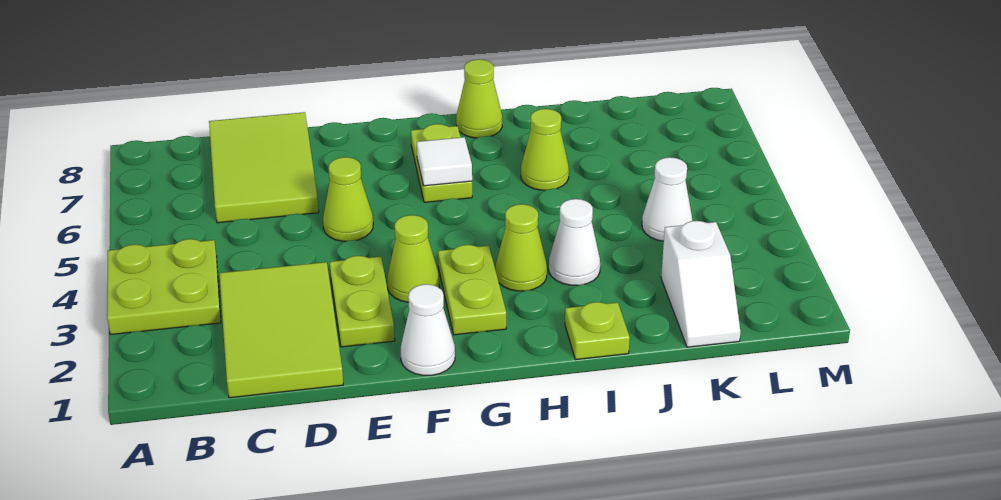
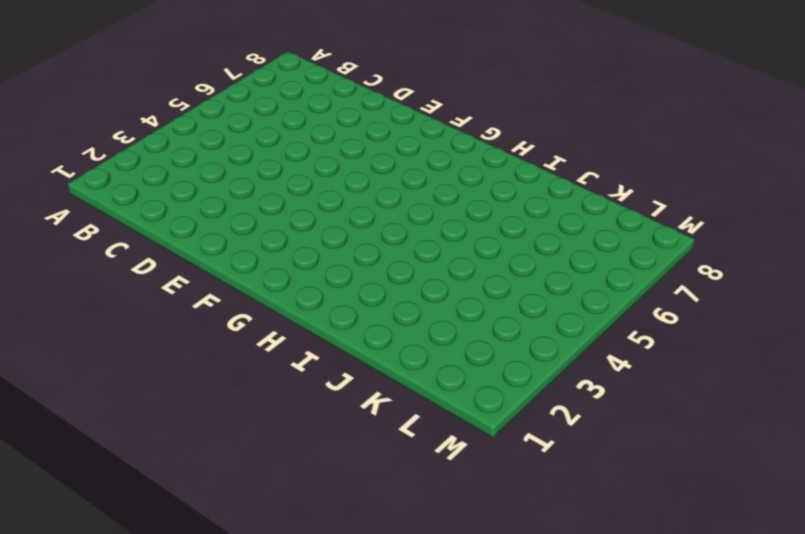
none -> lime plate A3:B4 level 1
none -> lime tile C1:D3 level 1
none -> lime tile C6:D8 level 1

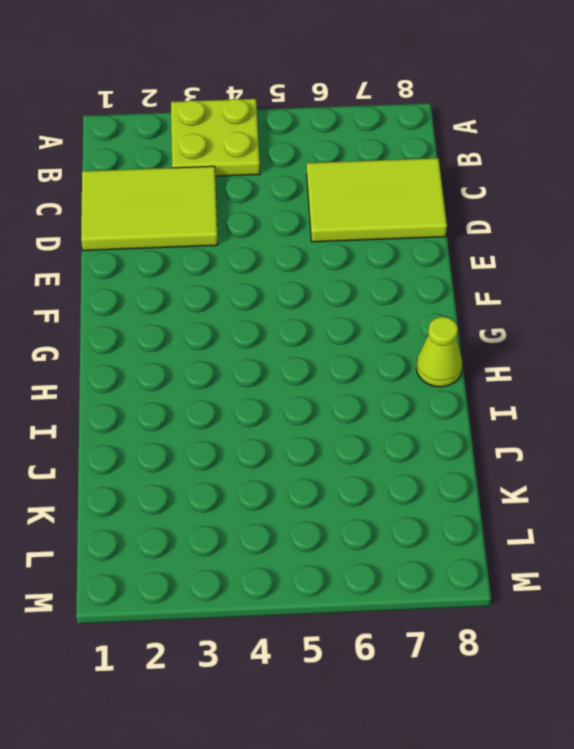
none -> lime plate E2:E3 level 1
none -> lime cone E5 level 1
none -> white cone F1 level 1

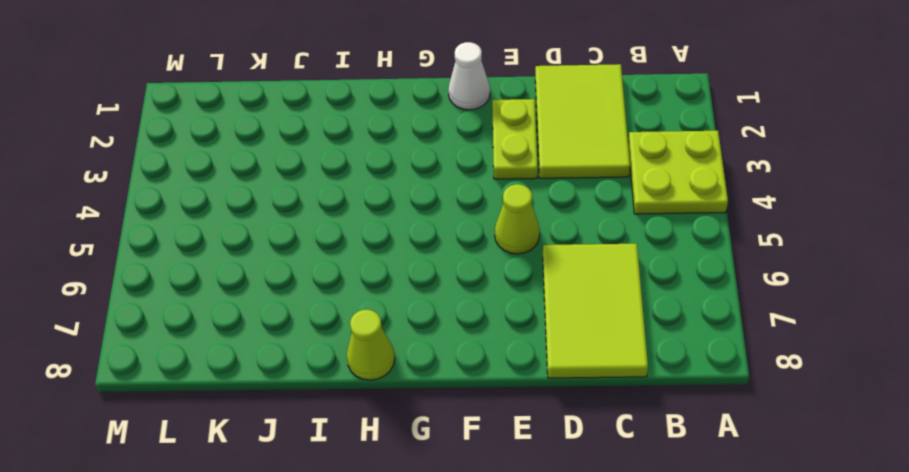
none -> lime cone F3 level 1
none -> lime plate G2:G3 level 1
none -> lime plate G6:G7 level 1

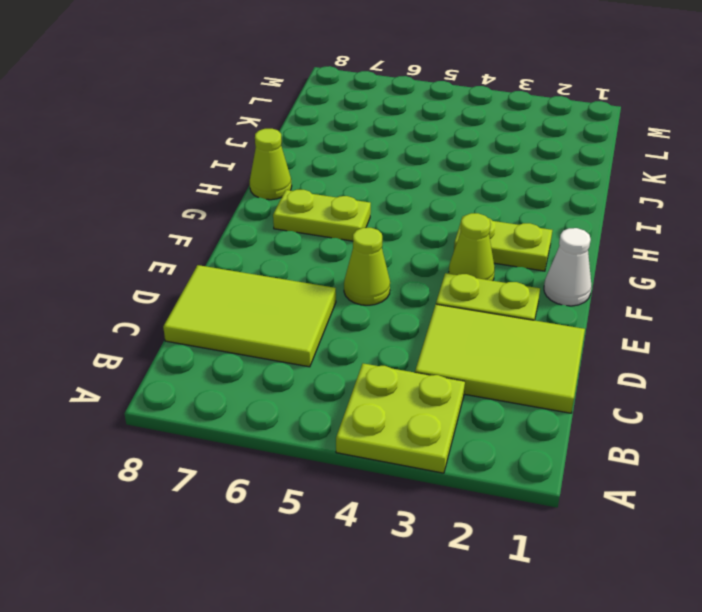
none -> lime cone H3 level 1
none -> lime plate I1 level 1
none -> white cone I3 level 1

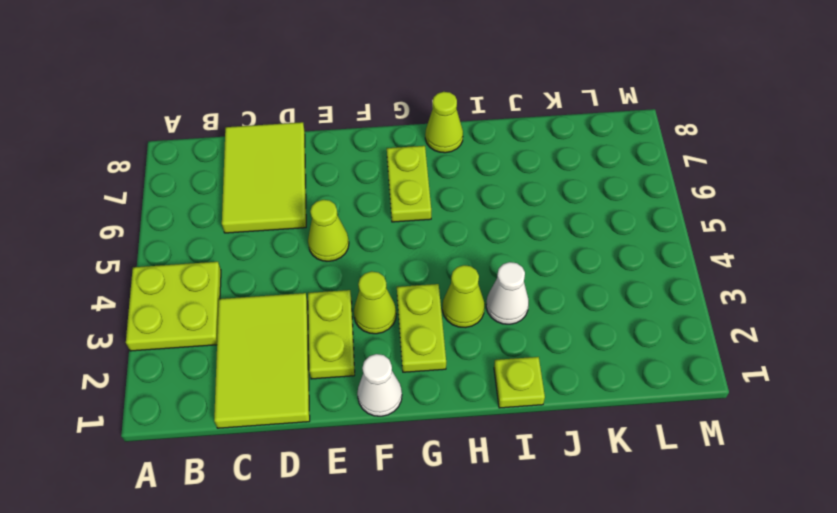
none -> lime cone I6 level 1
none -> white slope K1:K2 level 1 top 2
none -> white cone K4 level 1

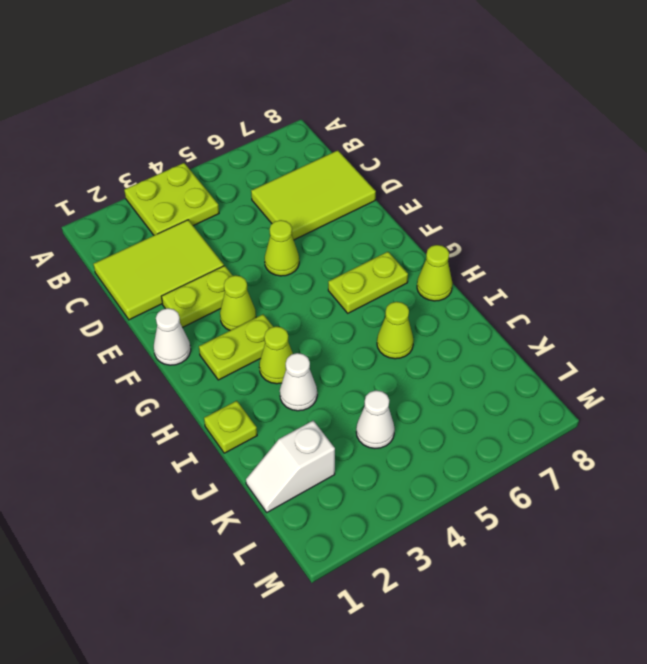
none -> white tile G6 level 2

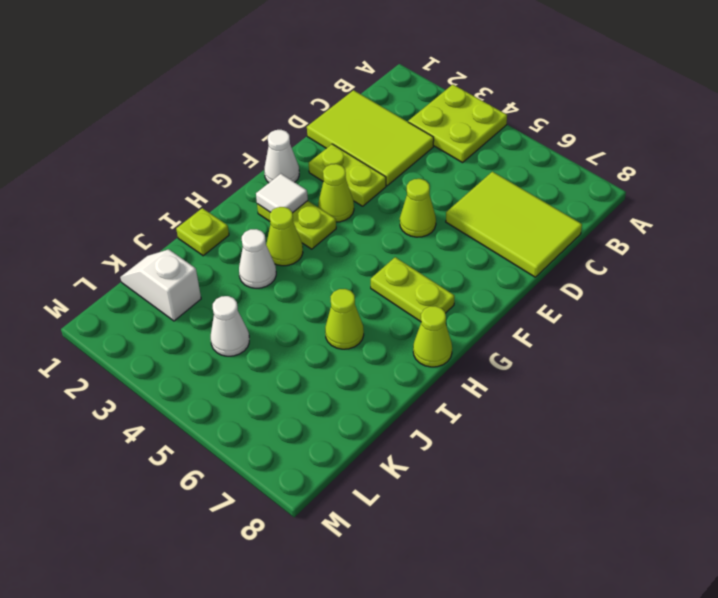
white tile G2 level 2 -> white tile G6 level 2

